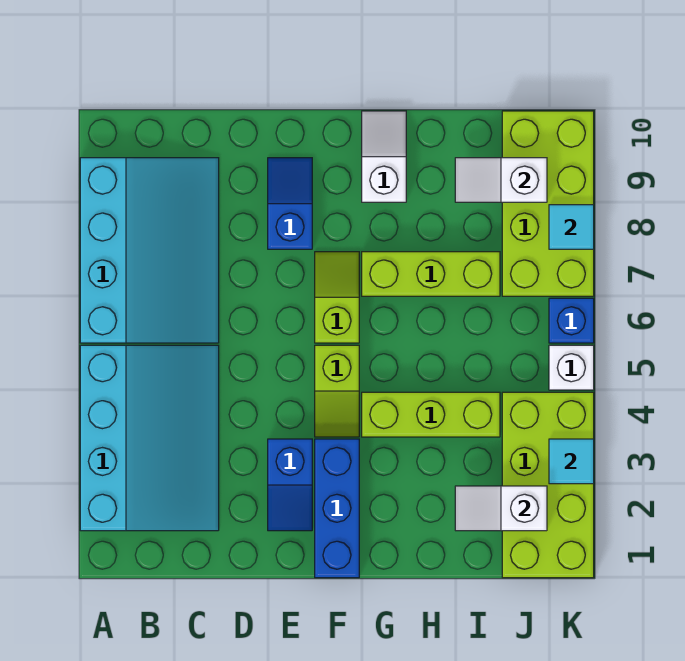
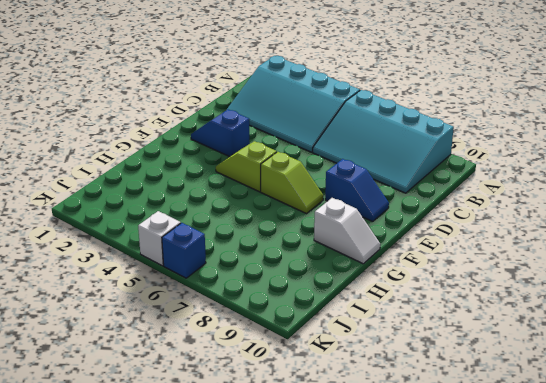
none -> blue brick F1:F3 level 1
none -> lime brick G4:I4 level 1
none -> lime brick G7:I7 level 1

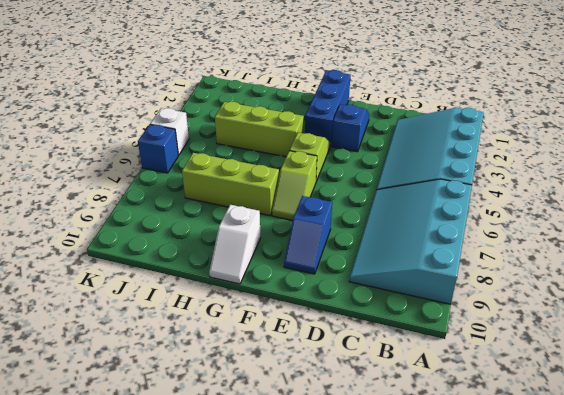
none -> lime brick J1:K4 level 1
none -> lime brick J7:K10 level 1
none -> white slope I2:J2 level 2 top J

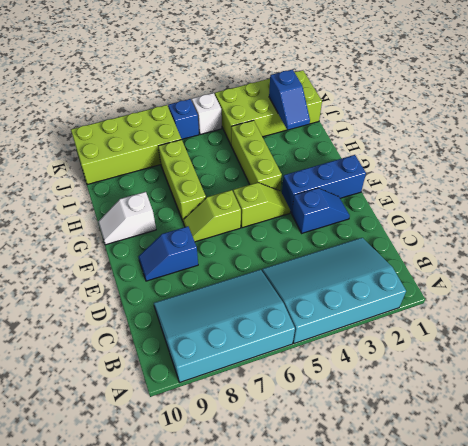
blue slope I2:J2 level 2 top J -> white slope I2:J2 level 2 top J
none -> white slope I9:J9 level 2 top J
none -> cyan tile K3 level 2
none -> cyan tile K8 level 2

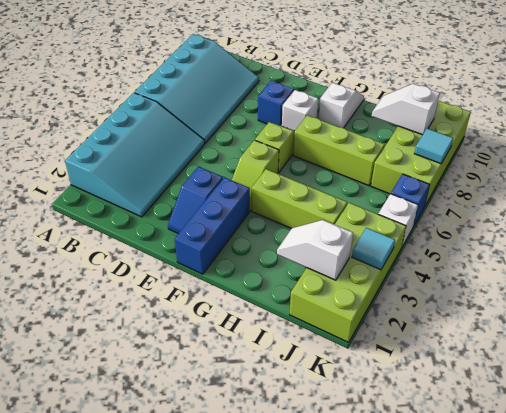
white brick F8 level 1 -> none

